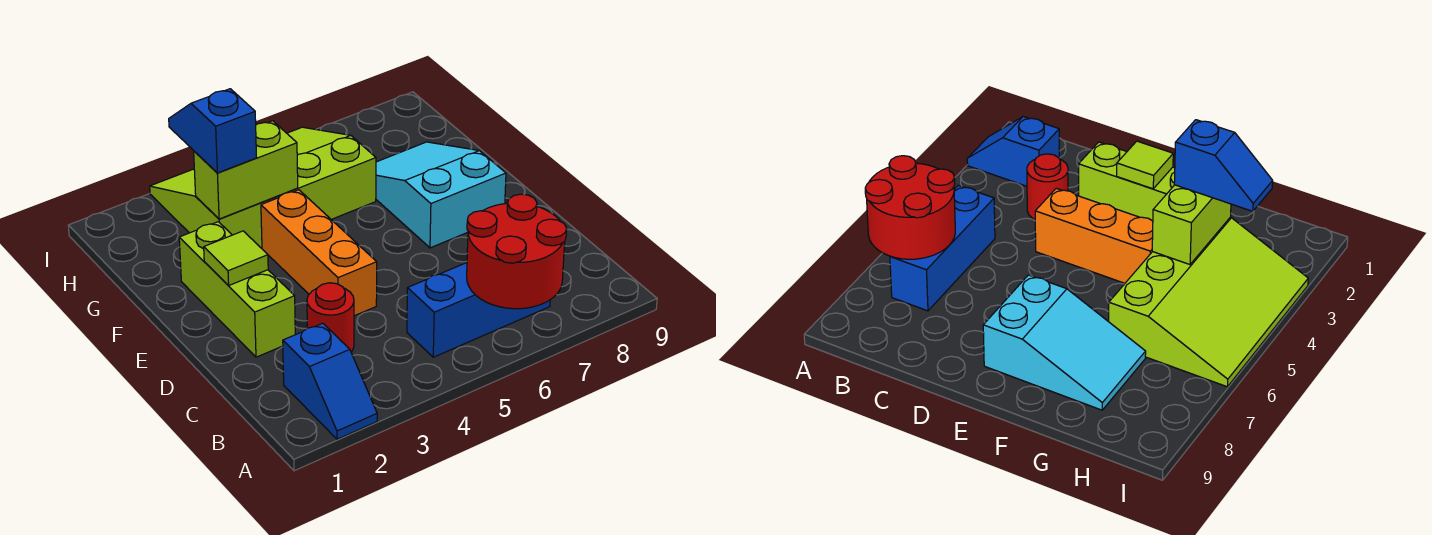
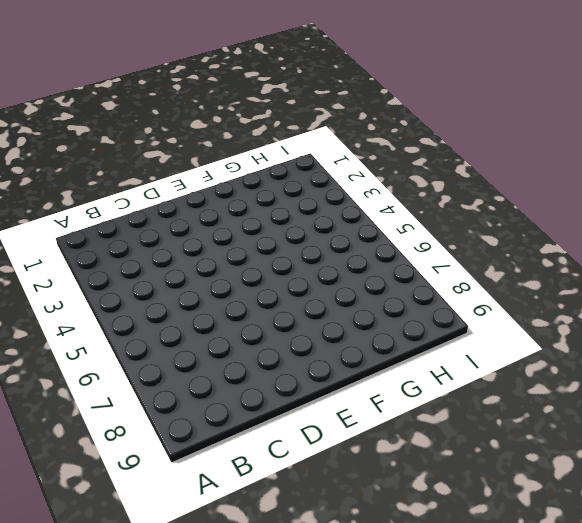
none -> blue slope A2:B2 level 1 top B
none -> blue brick B5:B7 level 1

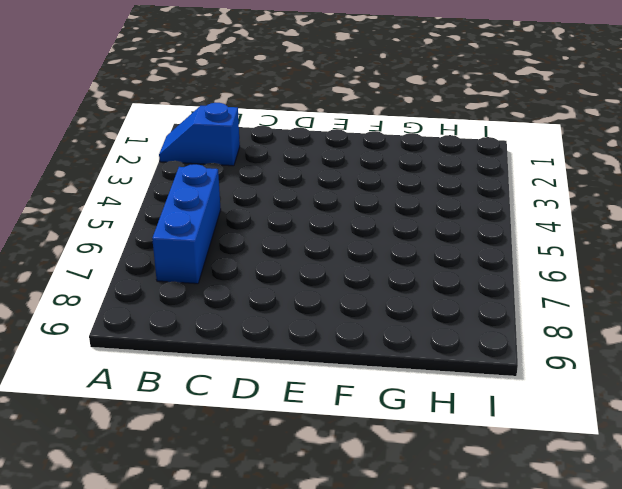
none -> red round brick C3 level 1
none -> lime brick D2:F2 level 1

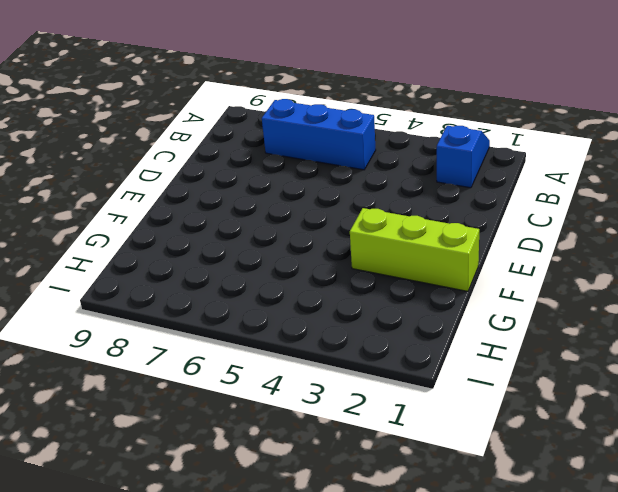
lime brick F1:F3 level 1 -> lime brick D2:F2 level 1
none -> red round brick C3 level 1
none -> orange brick D4:F4 level 1

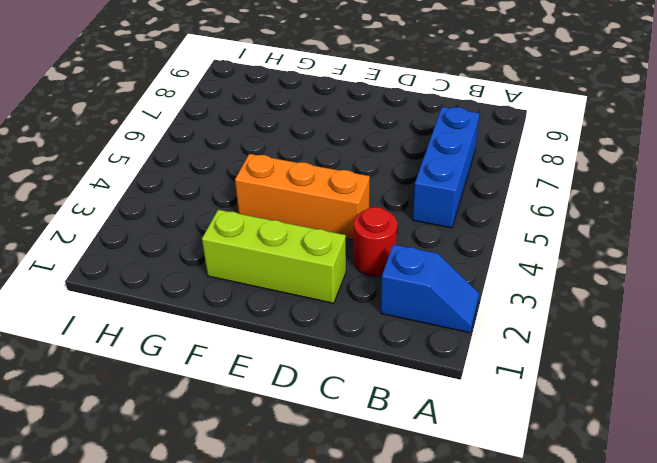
none -> cyan slope E7:G8 level 1 top E
none -> lime slope G3:I6 level 1 top G

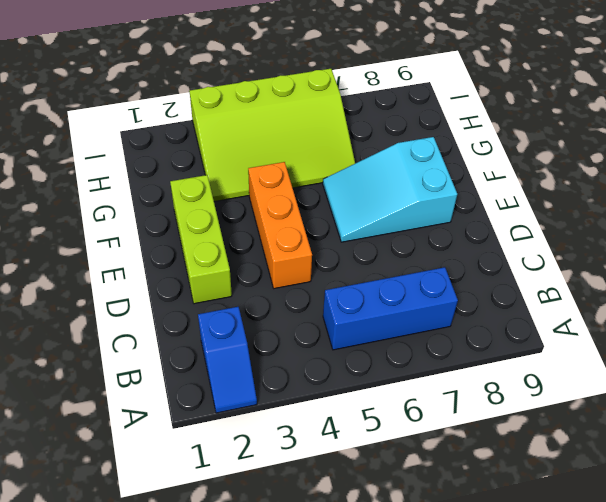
cyan slope E6:F8 level 1 top 8 -> cyan slope E7:G8 level 1 top E
lime slope G3:I6 level 1 top I -> lime slope G3:I6 level 1 top G
none -> red round brick C3 level 1
none -> red round brick A6:B7 level 2

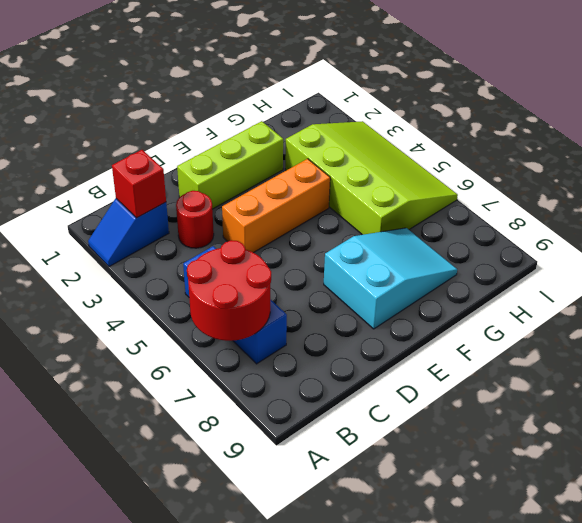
red brick B2 level 2 -> none
none -> lime tile E2 level 2
none -> lime brick G3:G4 level 2

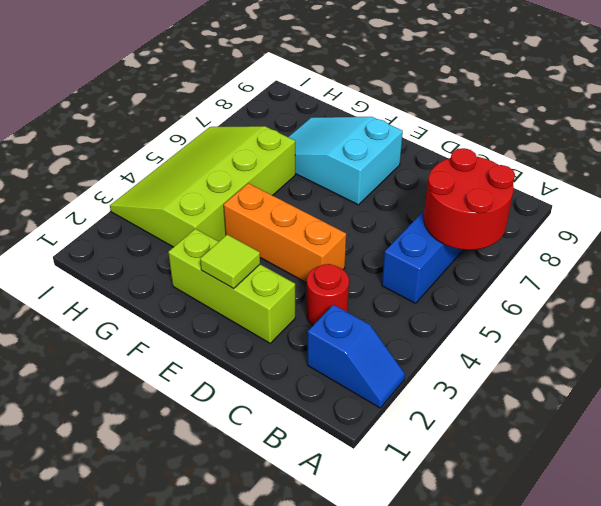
none -> lime brick G3:G4 level 2
none -> blue slope G3:H3 level 3 top G

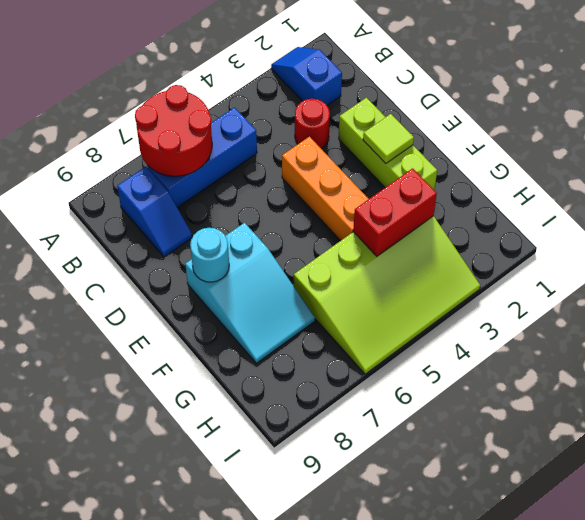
blue slope B8:C8 level 1 top B -> blue slope G3:H3 level 3 top G
cyan round brick E8 level 2 -> none
red brick G3:G4 level 2 -> lime brick G3:G4 level 2

